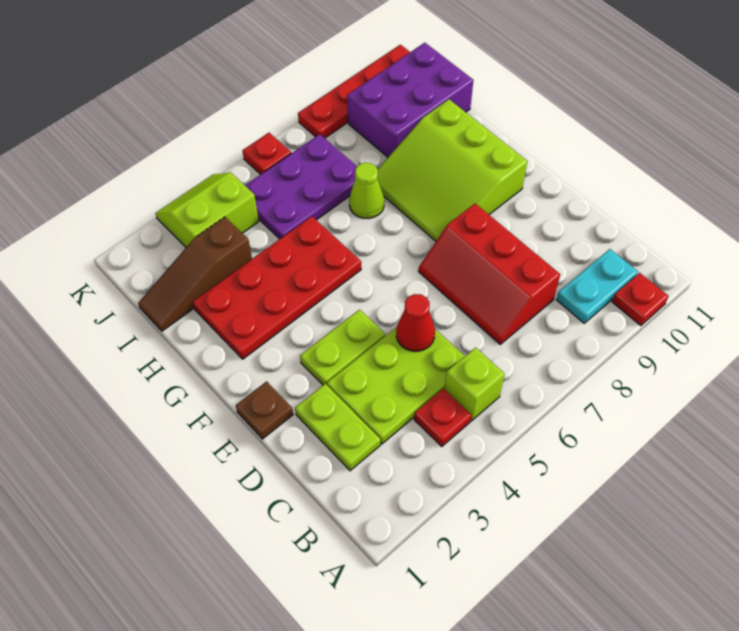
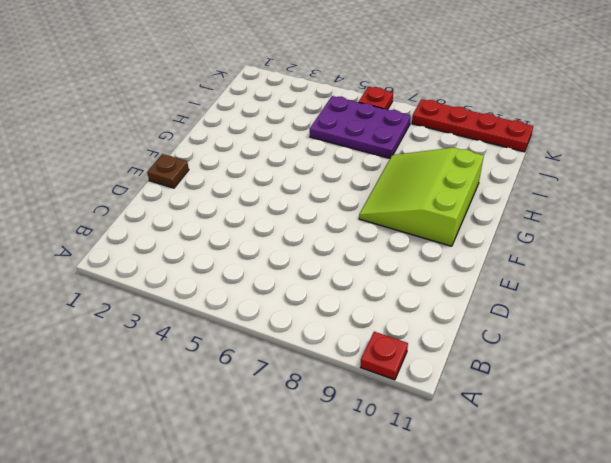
none -> red plate B4 level 1
none -> lime brick B5 level 1
none -> cyan plate B9:B10 level 1

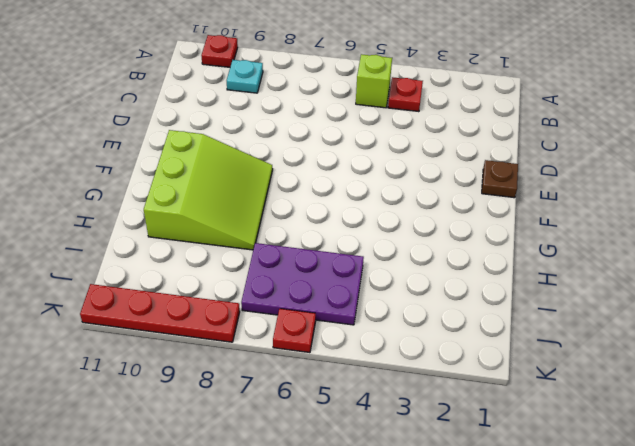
cyan plate B9 level 1 -> cyan plate B9:B10 level 1
none -> lime plate C2:D2 level 1
none -> lime plate C3:D5 level 1
none -> red slope C7:E8 level 1 top 8

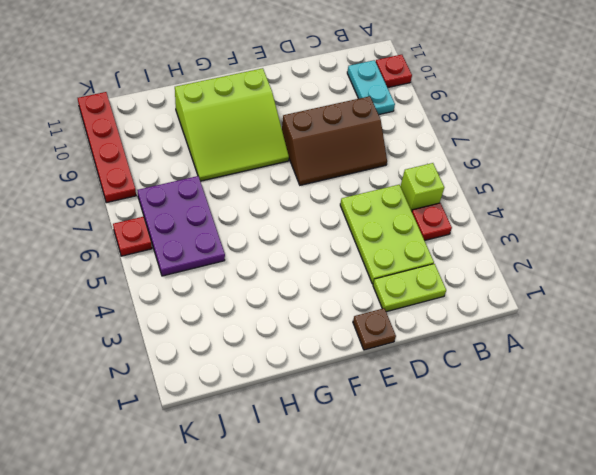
brown slope C7:E8 level 1 top 8 -> red slope C7:E8 level 1 top 8
none -> lime plate E3:E4 level 1
none -> red plate G2:H5 level 1
none -> lime cone H7 level 1

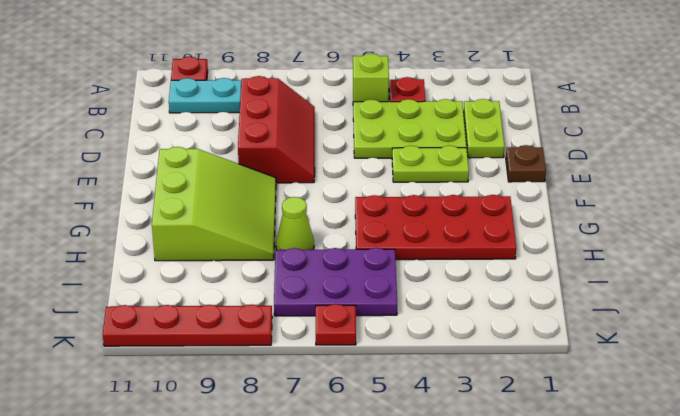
none -> brown slope I1:I3 level 1 top 3
none -> purple brick I9:J11 level 1
none -> lime slope J3:K4 level 1 top J

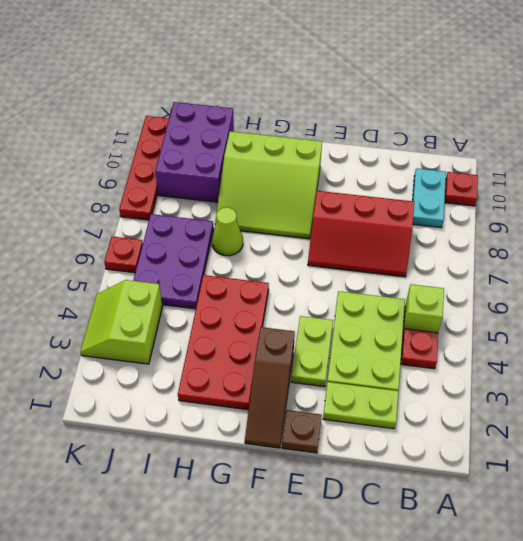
brown slope F1:F3 level 1 top 3 -> brown slope I1:I3 level 1 top 3
none -> red cone D5 level 2

